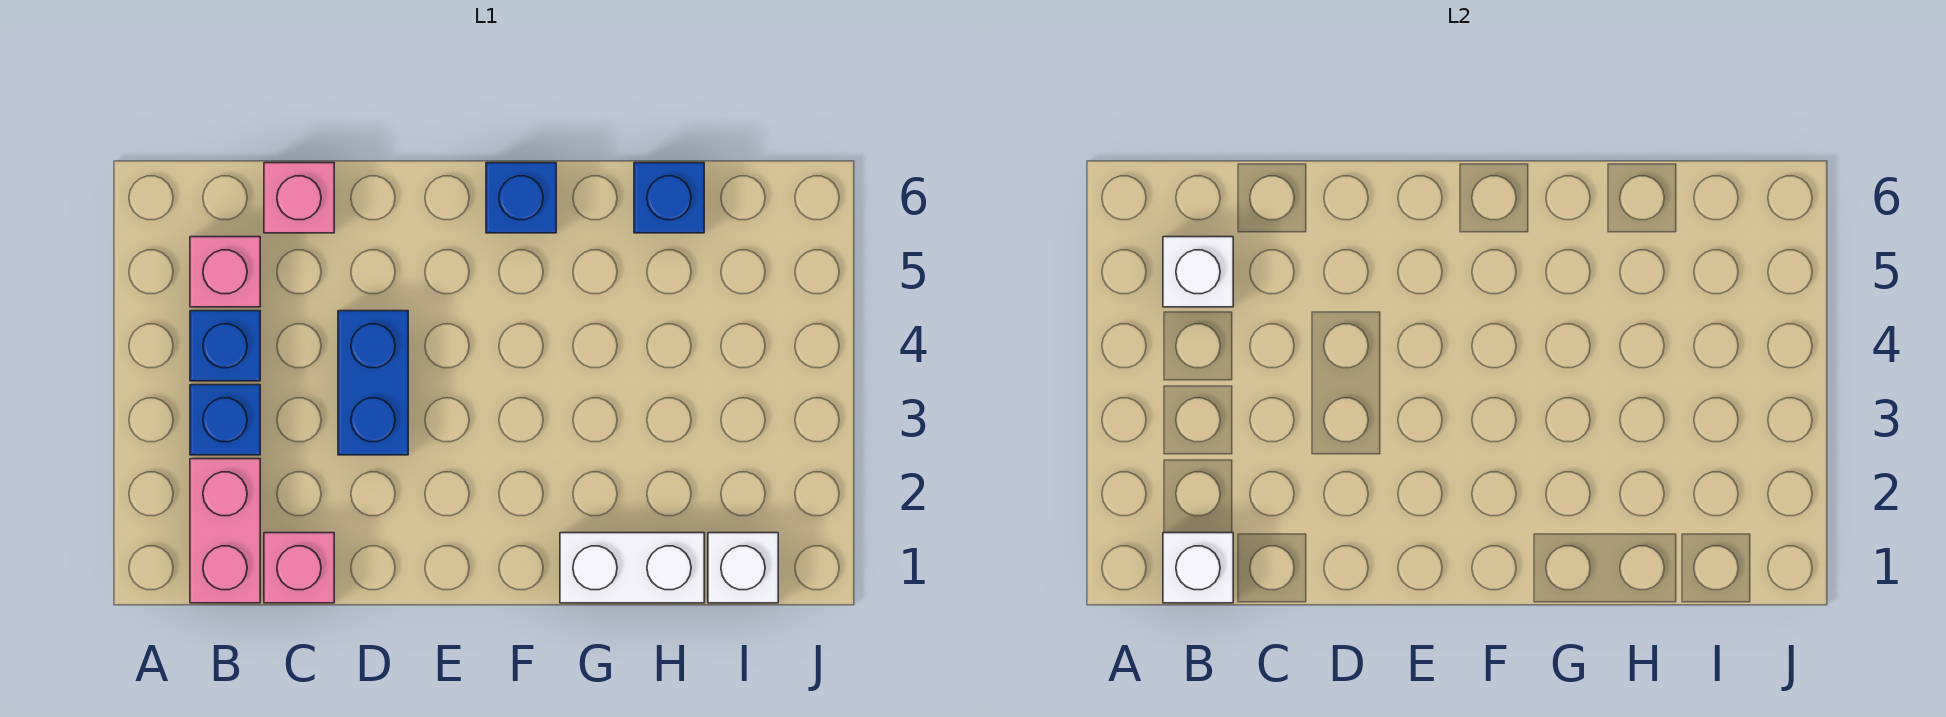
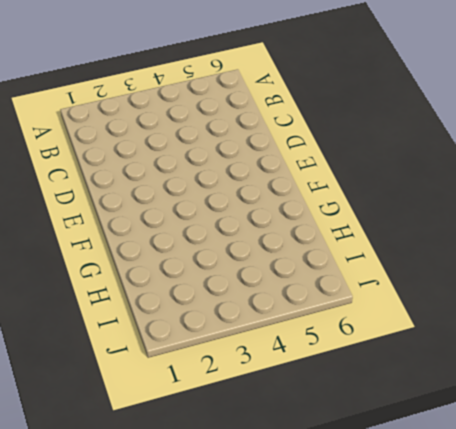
none -> pink brick B1:B2 level 1
none -> blue brick B3 level 1
none -> blue brick B4 level 1

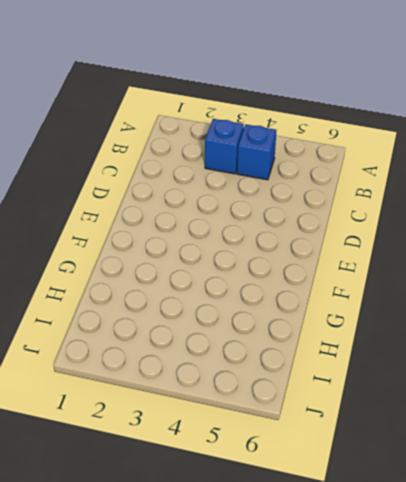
none -> pink brick B1:B2 level 1
none -> pink brick B5 level 1
none -> pink brick C1 level 1

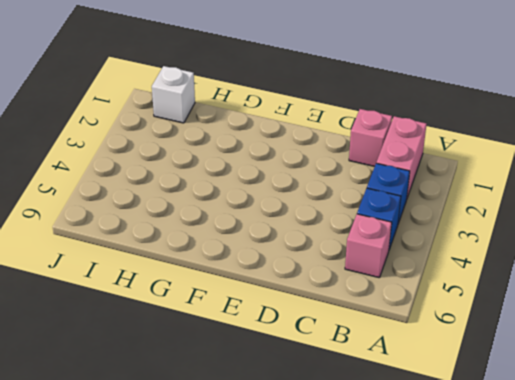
none -> pink brick C6 level 1
none -> blue brick D3:D4 level 1
none -> blue brick F6 level 1

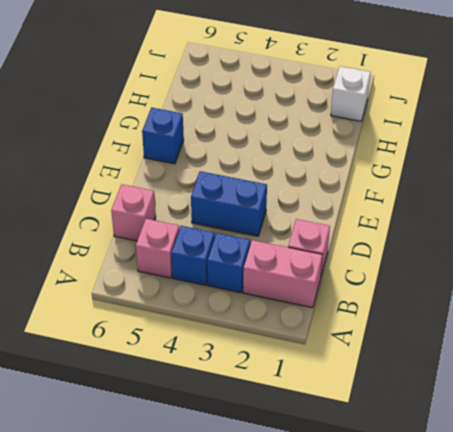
none -> white brick G1:H1 level 1
none -> blue brick H6 level 1
none -> white brick B1 level 2

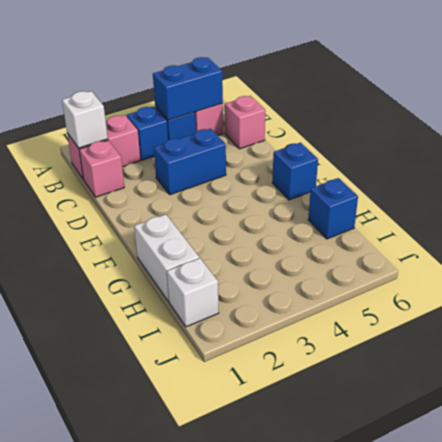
blue brick B4:B5 level 2 -> white brick B5 level 2

